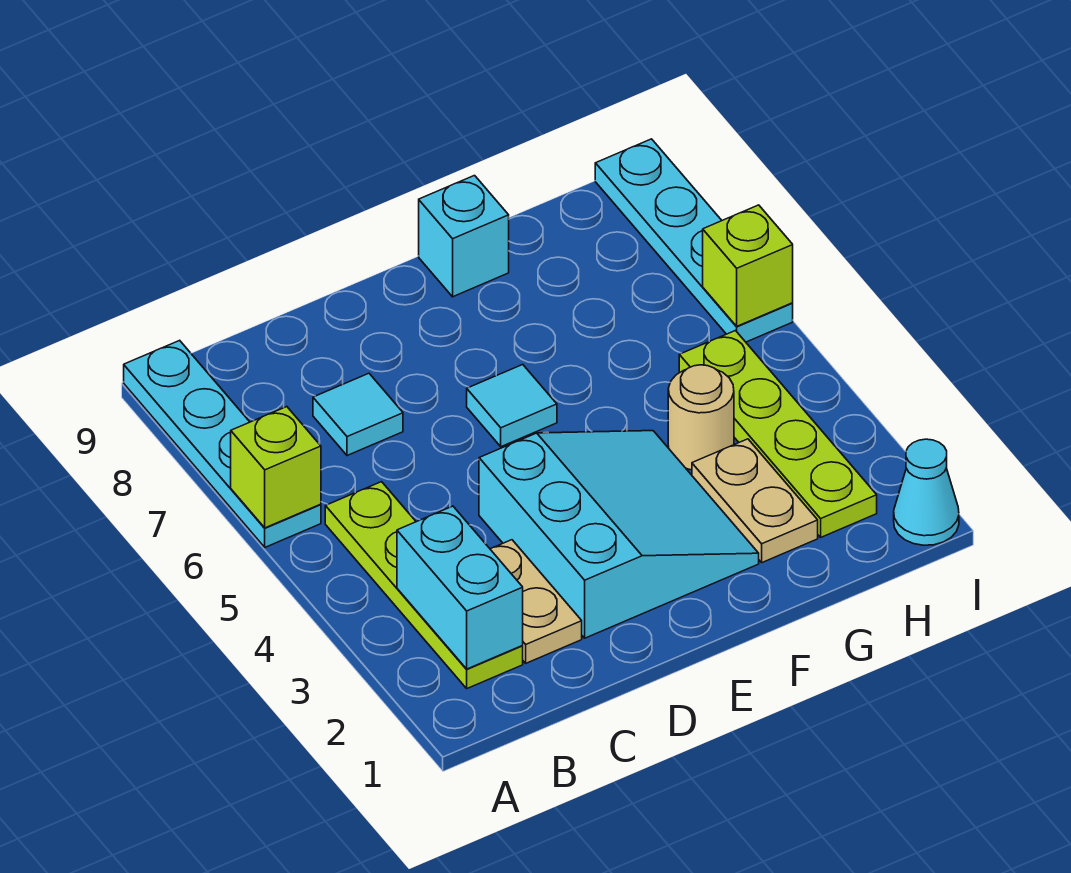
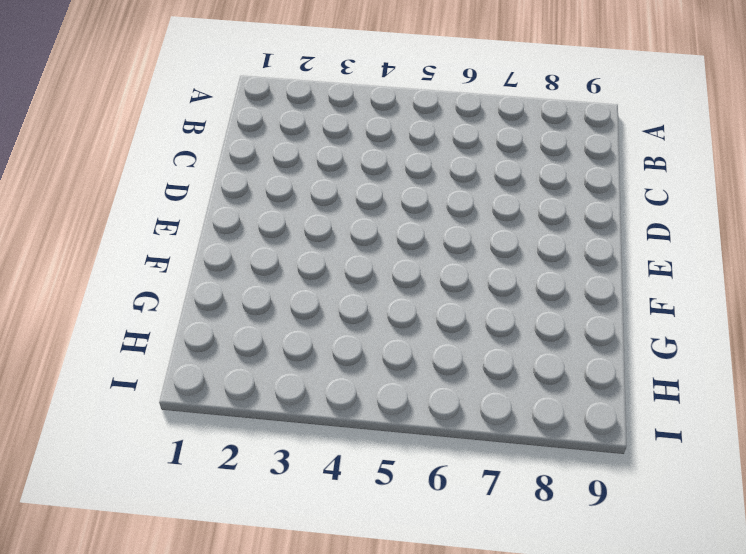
none -> cyan plate A6:A9 level 1
none -> lime plate B2:B5 level 1
none -> tan plate C2:C3 level 1

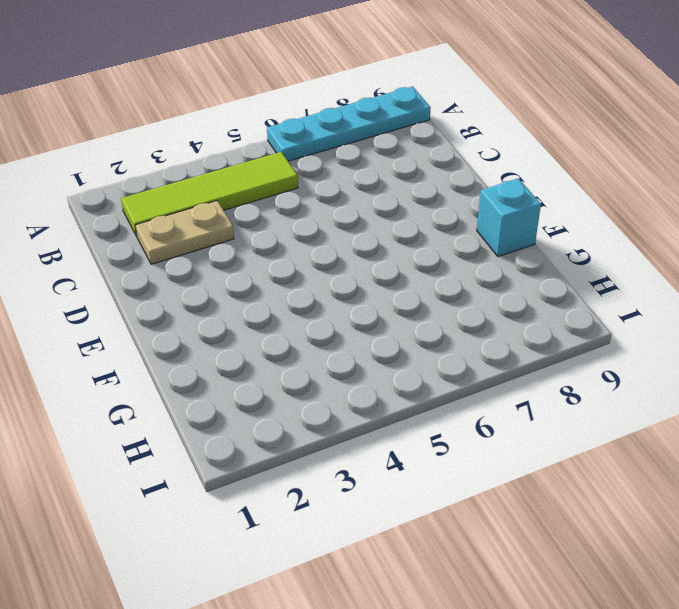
lime tile B2:B5 level 1 -> lime plate B2:B5 level 1
none -> cyan tile C7 level 1
none -> cyan slope D2:F4 level 1 top D
none -> cyan tile E6 level 1

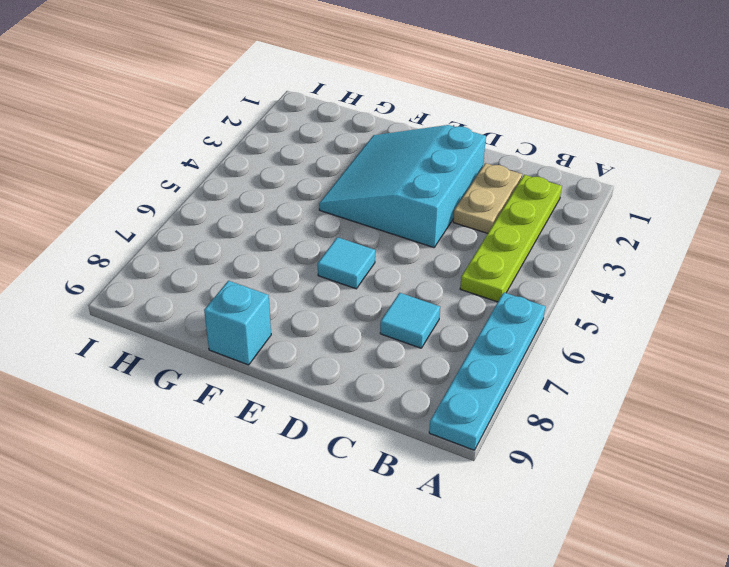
none -> tan plate G2:G3 level 1
none -> tan round brick G4 level 1
none -> lime plate H2:H5 level 1

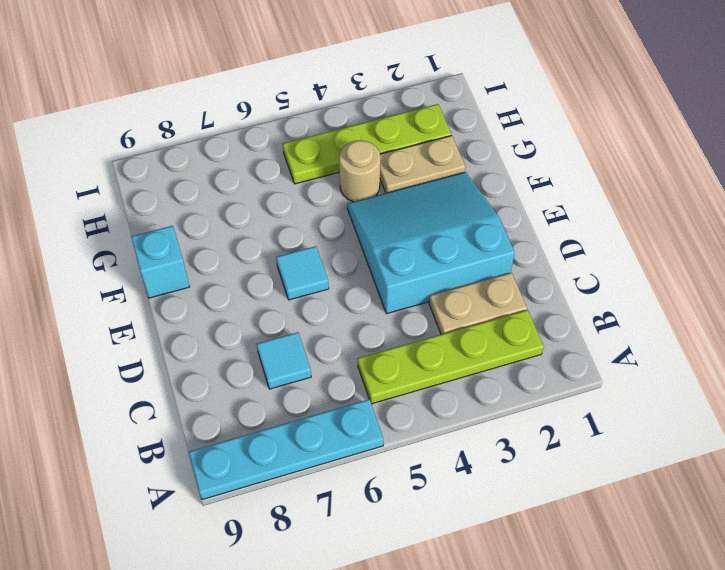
none -> cyan cone I1 level 1
none -> cyan plate I6:I9 level 1
none -> lime brick A6 level 2

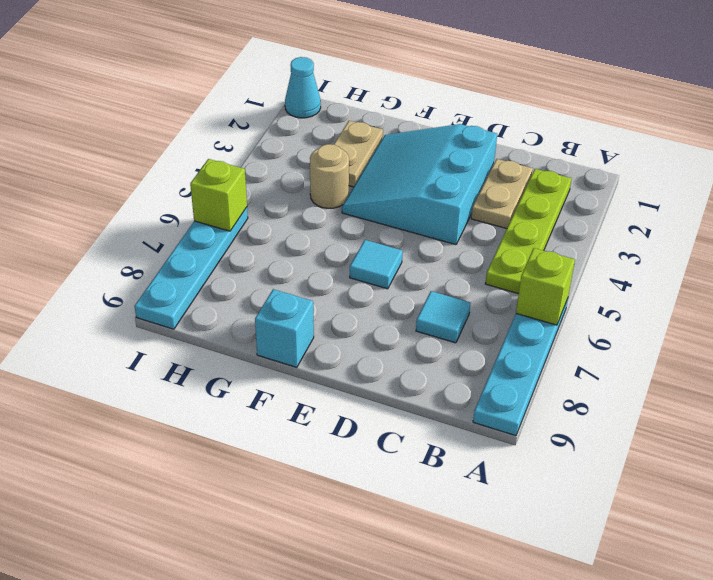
none -> lime plate H2:H5 level 1
none -> cyan brick B2:B3 level 2

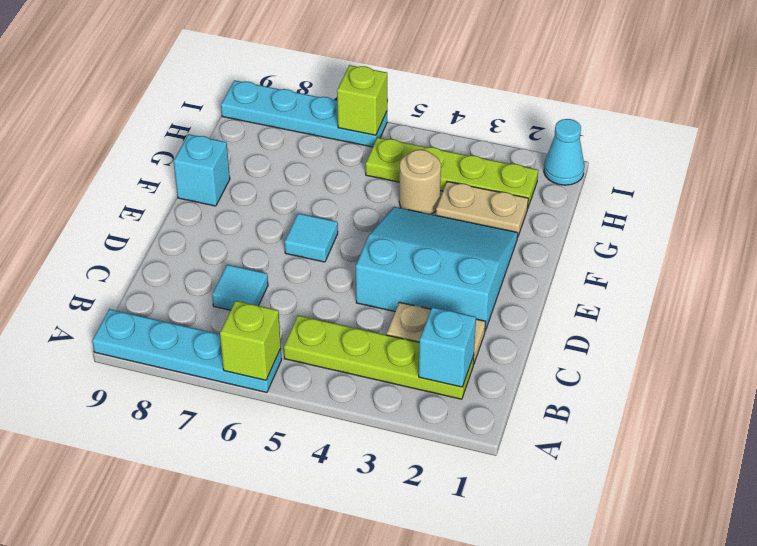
cyan brick B2 level 2 -> cyan brick B2:B3 level 2

